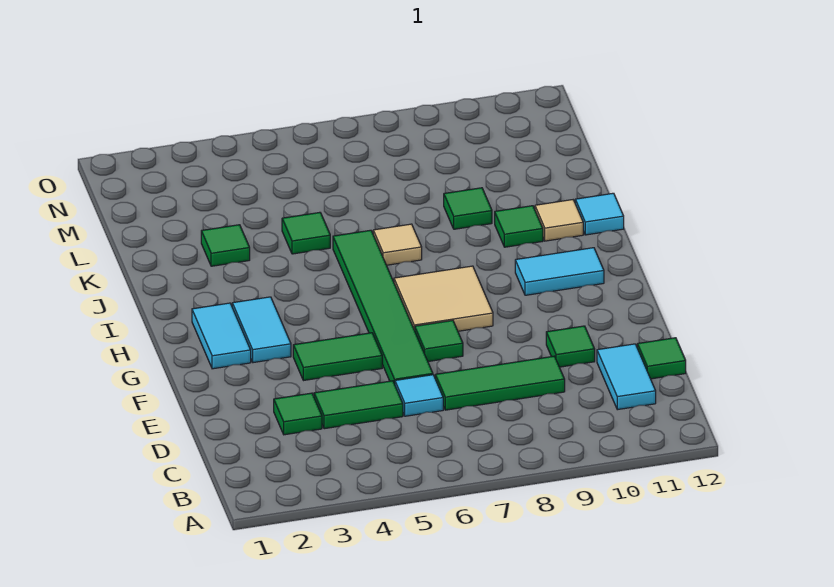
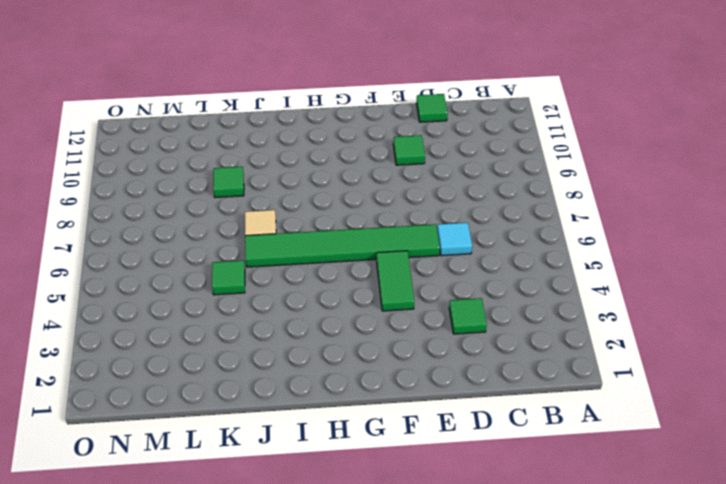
none -> cyan tile C11:D11 level 1
none -> green tile D4:D5 level 1
none -> green tile D7:D9 level 1

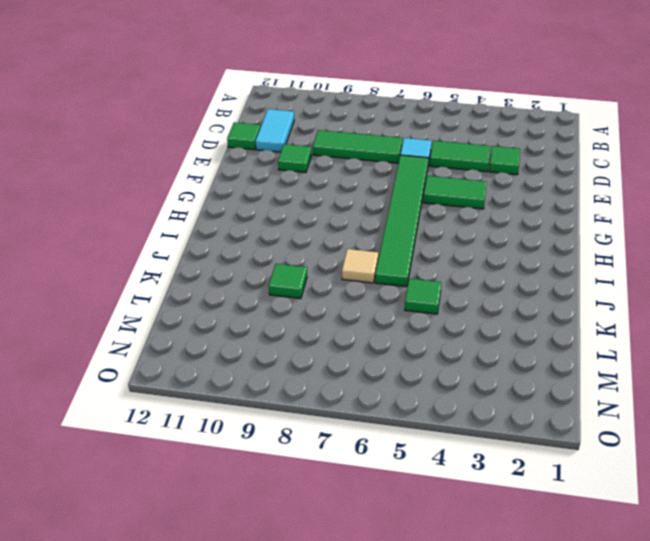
none -> green tile F7 level 1
none -> cyan tile G2:H2 level 1
none -> cyan tile G3:H3 level 1

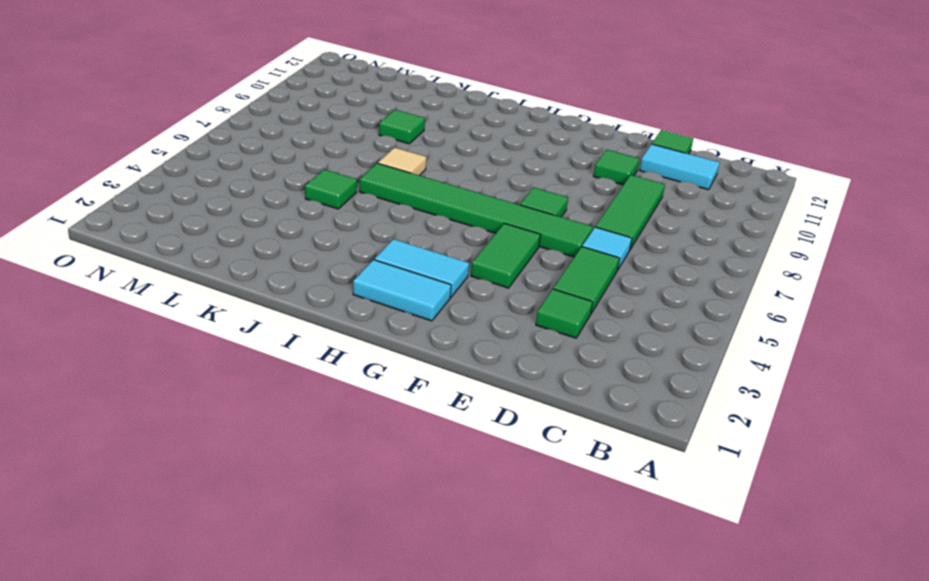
none -> tan tile G7:H8 level 1
none -> cyan tile H10:H11 level 1
none -> green tile J10 level 1

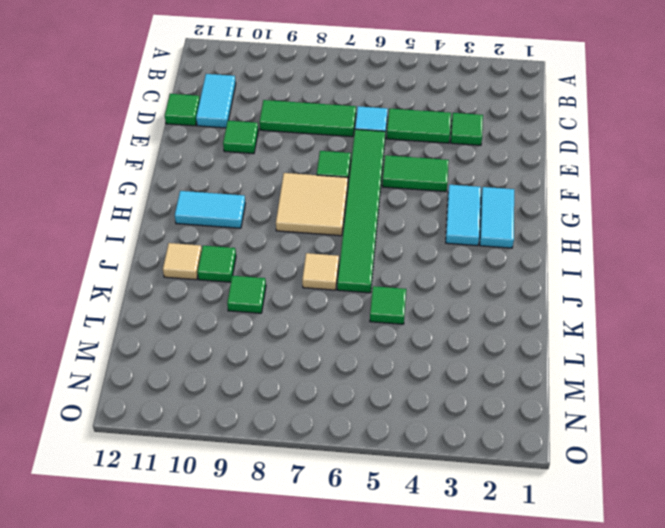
none -> cyan tile J12 level 1
none -> green tile K3 level 1

